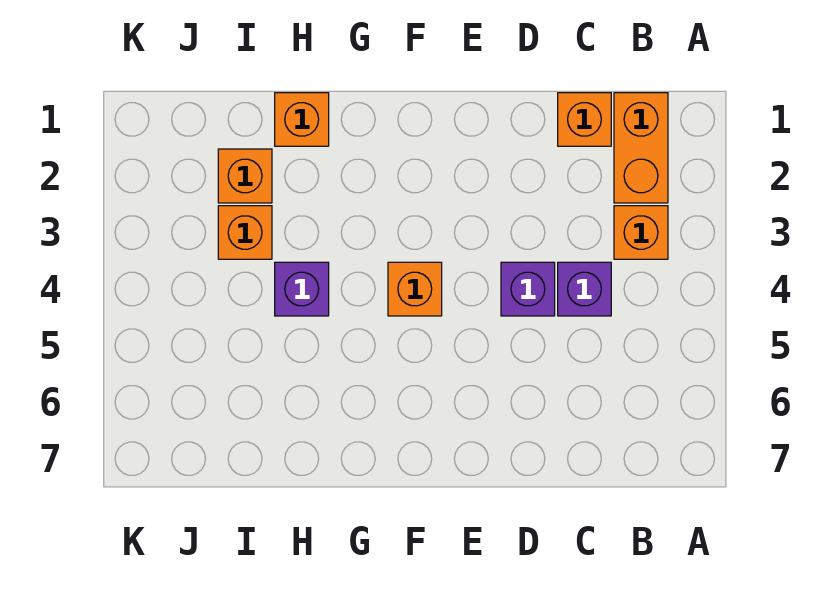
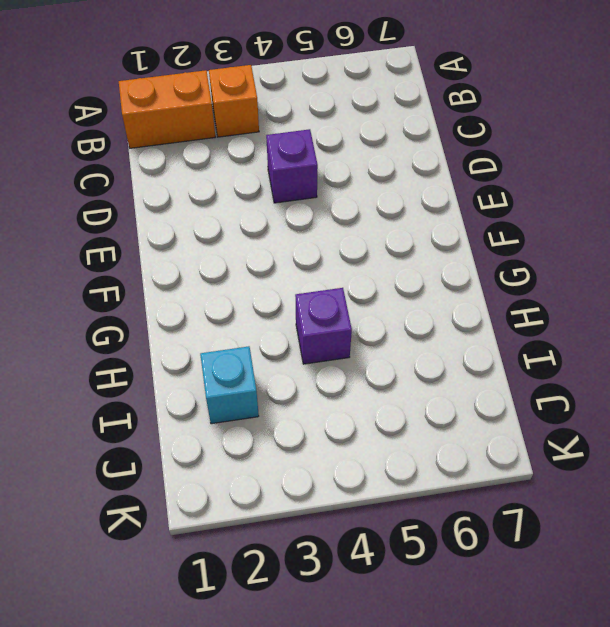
cyan brick I2 level 1 -> orange brick I2 level 1
none -> orange brick C1 level 1
none -> purple brick C4 level 1

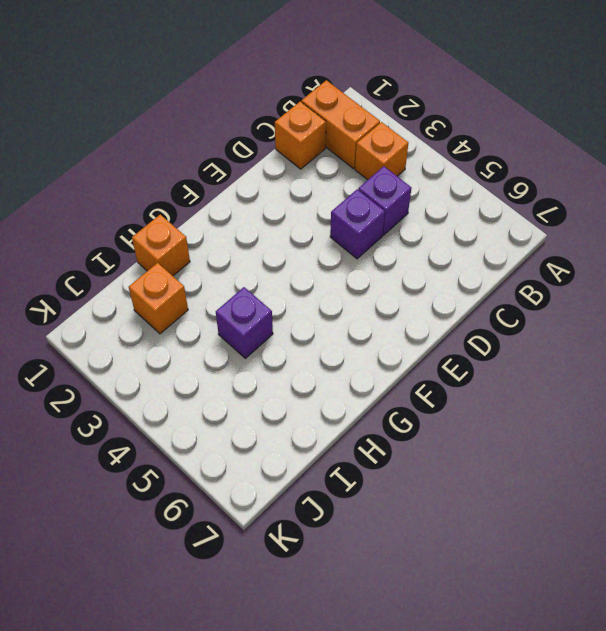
none -> orange brick F4 level 1
none -> orange brick I3 level 1

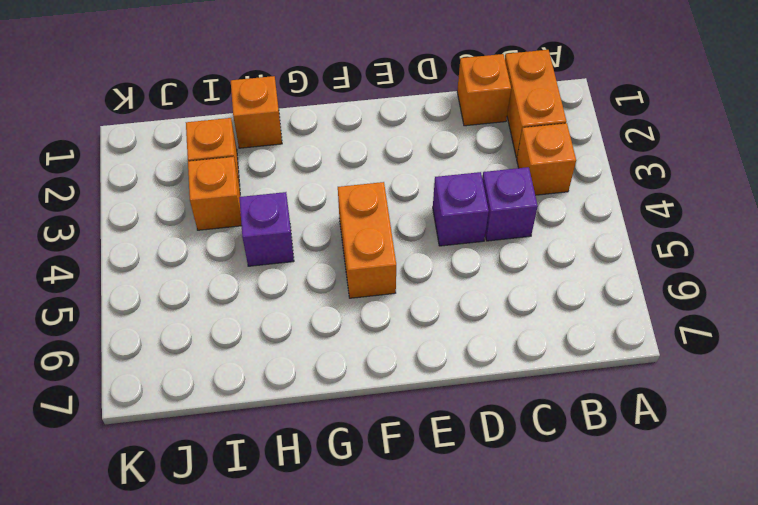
orange brick F4:F5 level 1 -> orange brick F4 level 1

